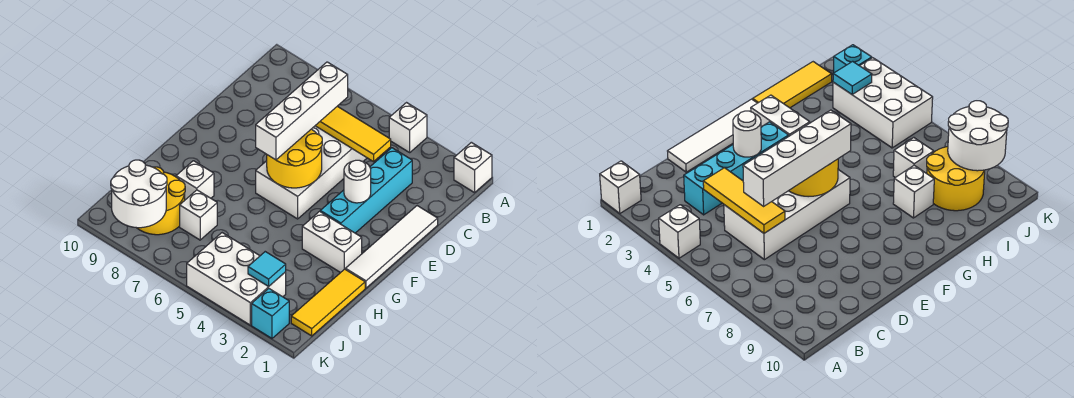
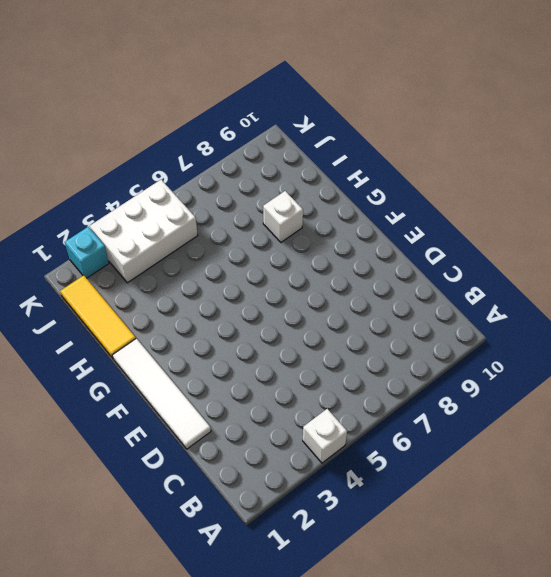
none -> white brick A1 level 1
none -> cyan brick C3:F3 level 1
none -> white brick C5:F6 level 1

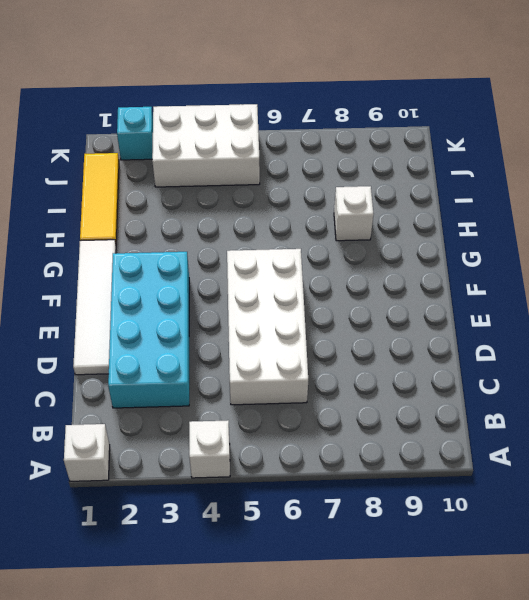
cyan brick C2:F3 level 1 -> cyan brick C3:F3 level 1
none -> white brick G2:G3 level 1
none -> white brick I7 level 1
none -> yellow round brick I8:J9 level 1

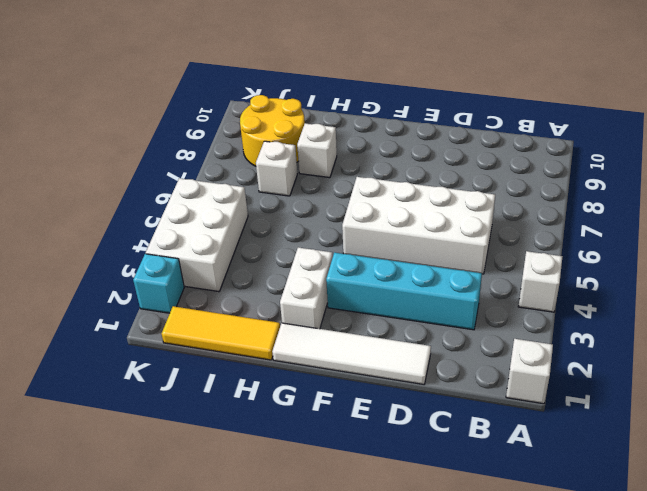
none -> yellow tile C4:C6 level 2
none -> white round brick E3 level 2
none -> yellow round brick E5:F6 level 2

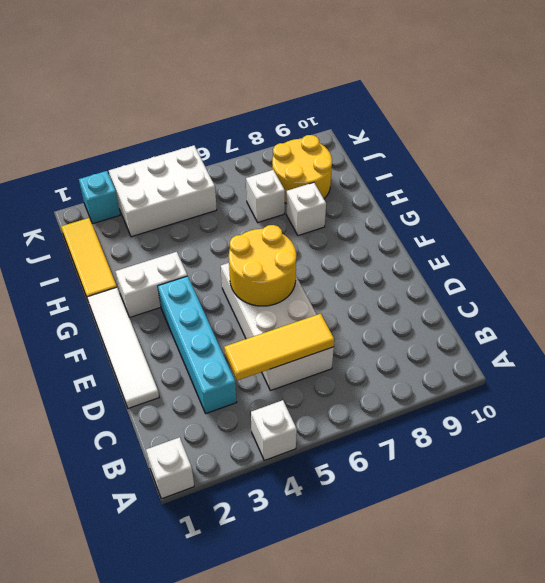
none -> white round brick E3 level 2
none -> cyan tile J3 level 2
none -> white round brick J8:K9 level 2

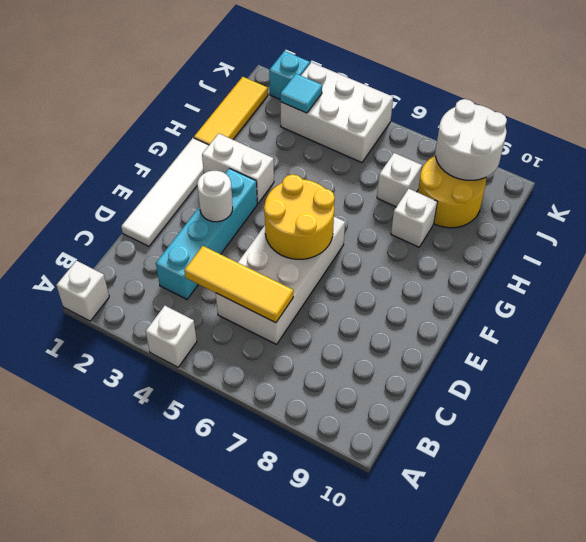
none -> white brick C6:F6 level 3

